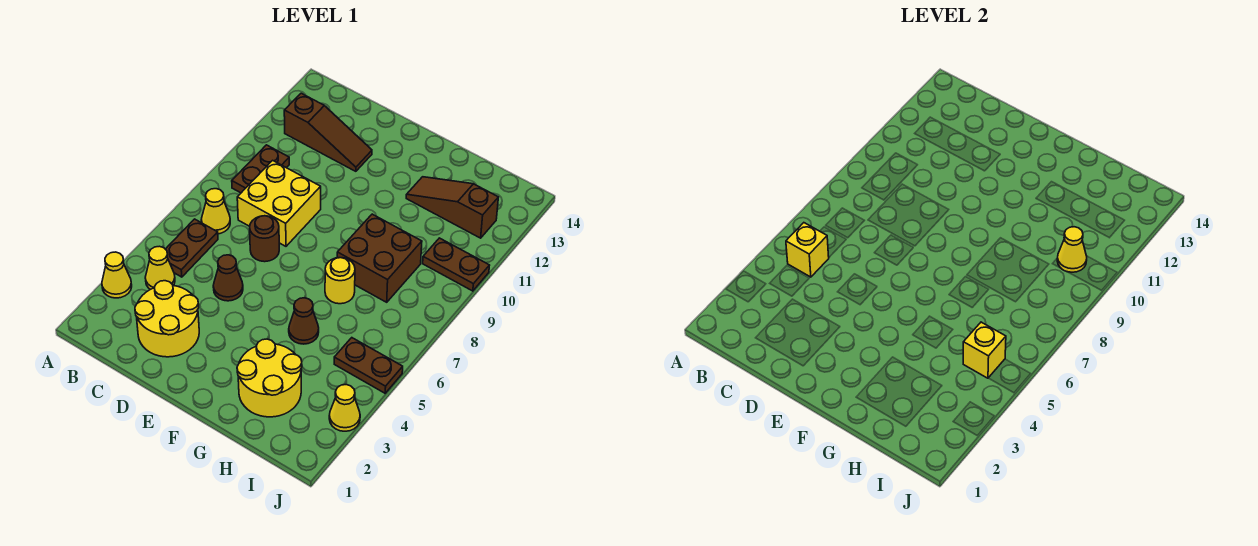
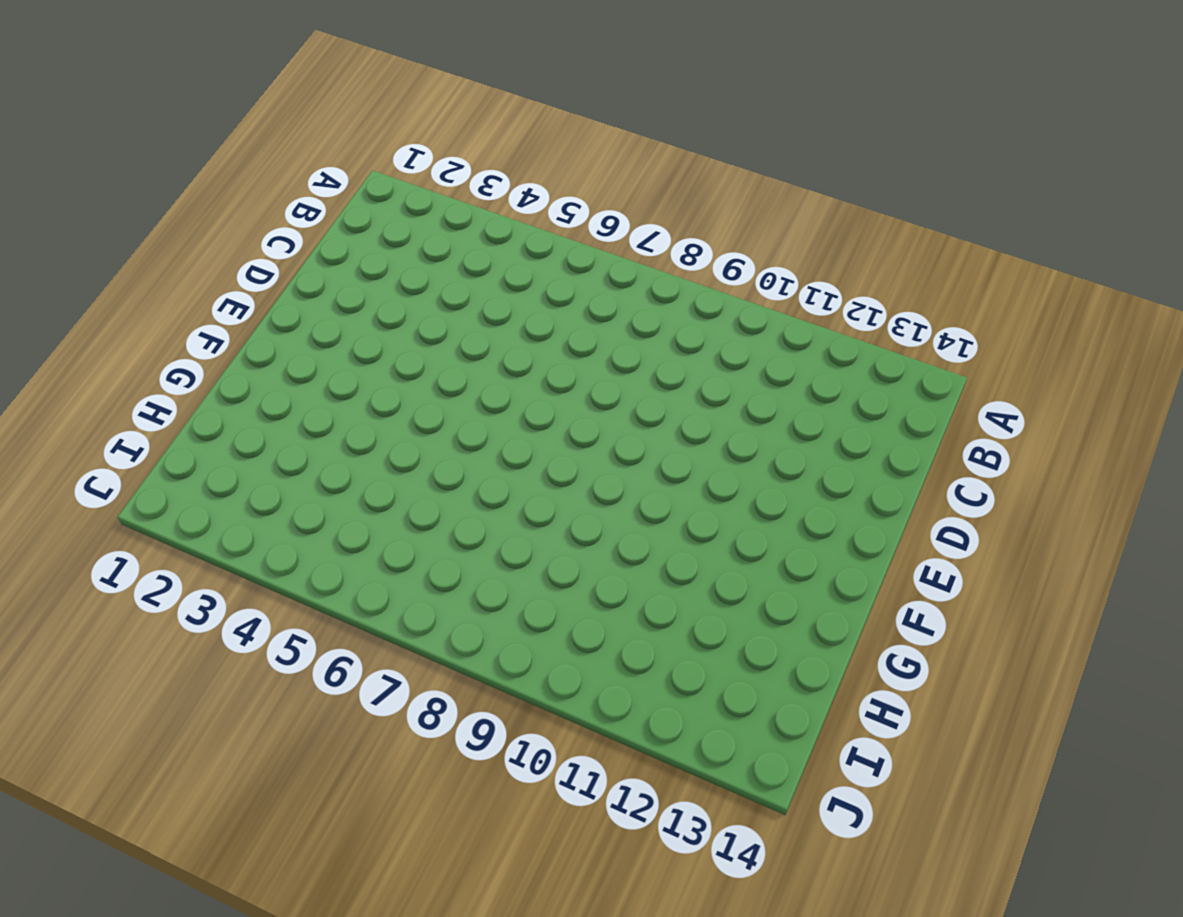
none -> yellow cone A3 level 1
none -> yellow cone B4 level 1
none -> brown plate B5:B6 level 1

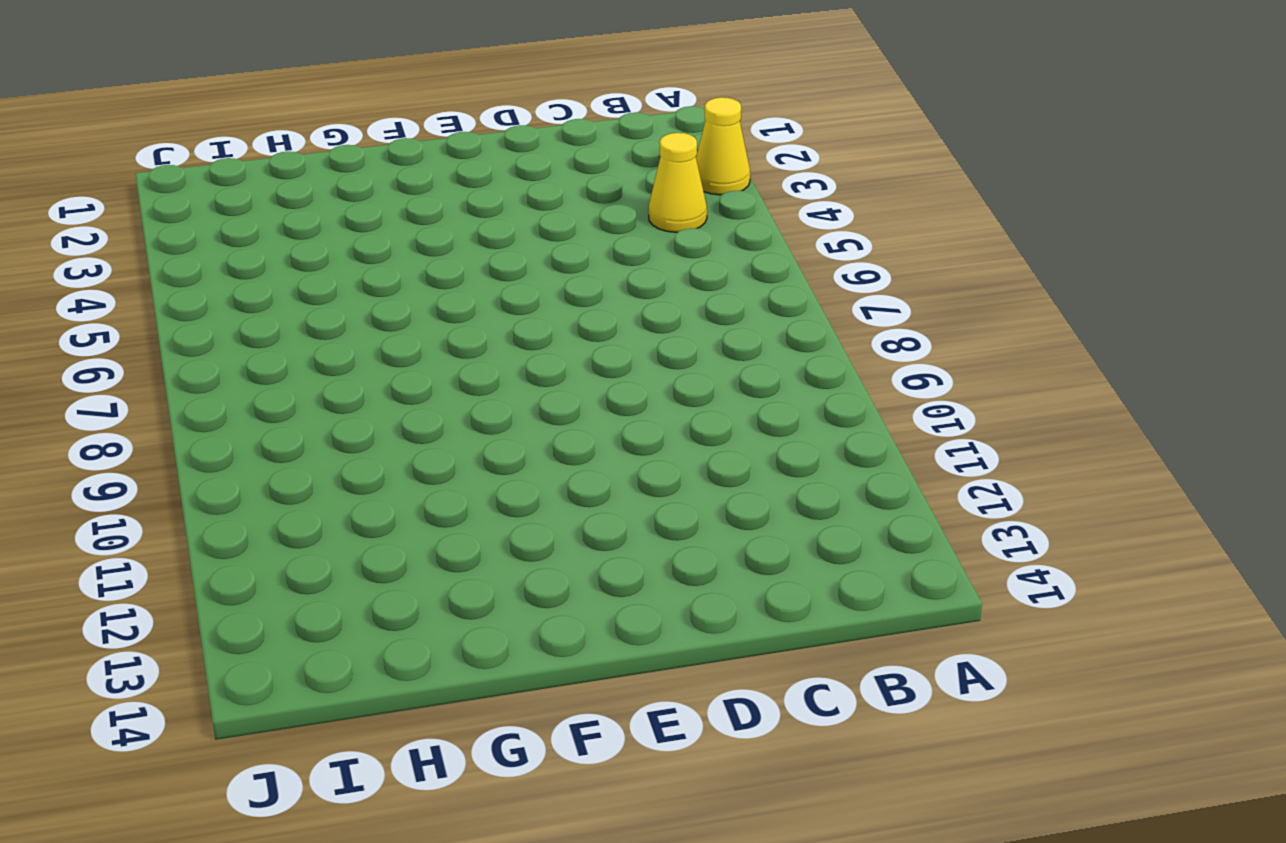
none -> brown plate B5:B6 level 1
none -> yellow cone B7 level 1
none -> brown plate B9:B10 level 1

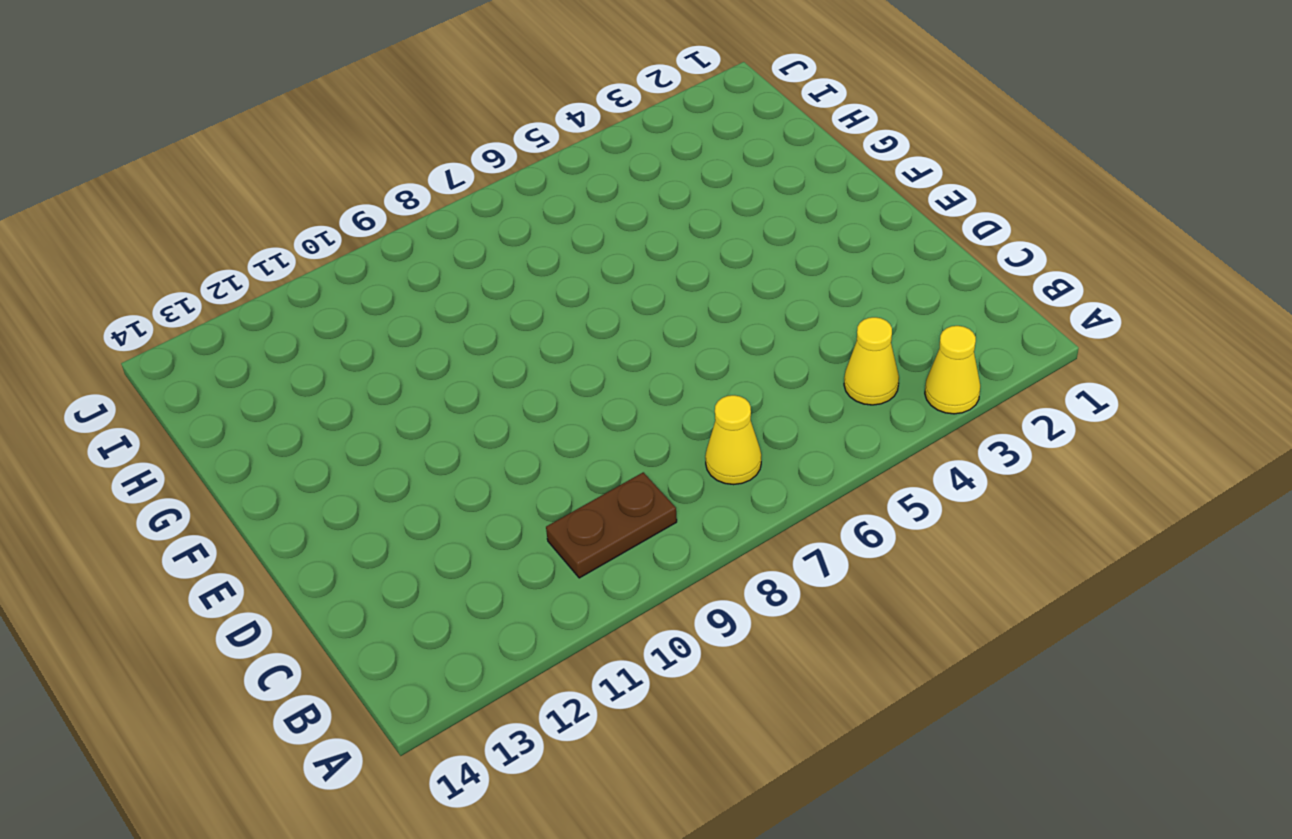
none -> brown plate B5:B6 level 1
none -> brown slope B12:D12 level 1 top B
none -> yellow round brick C2:D3 level 1

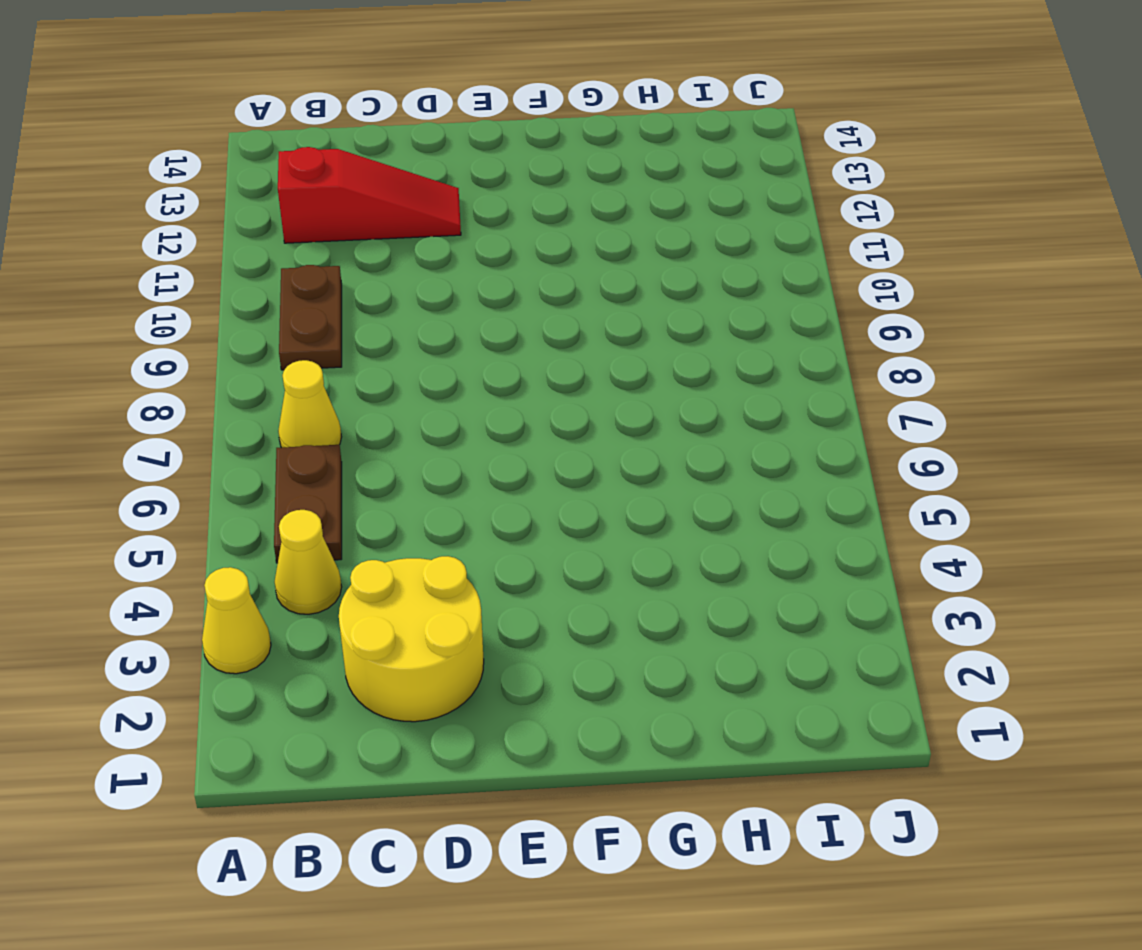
red slope B12:D12 level 1 top B -> brown slope B12:D12 level 1 top B
none -> yellow brick C8:D9 level 1
none -> brown cone D5 level 1
none -> brown round brick D7 level 1

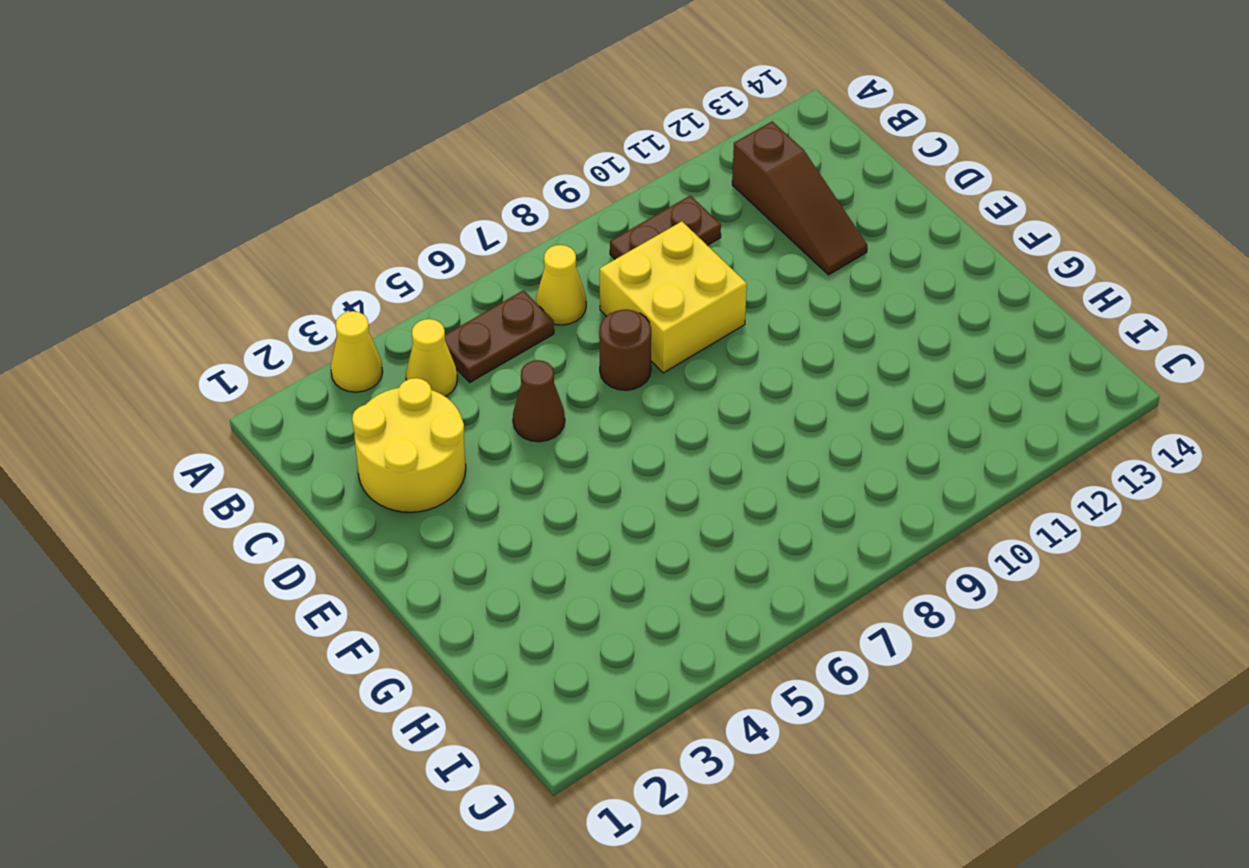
none -> yellow round brick G2:H3 level 1
none -> brown cone G5 level 1
none -> yellow round brick G7 level 1

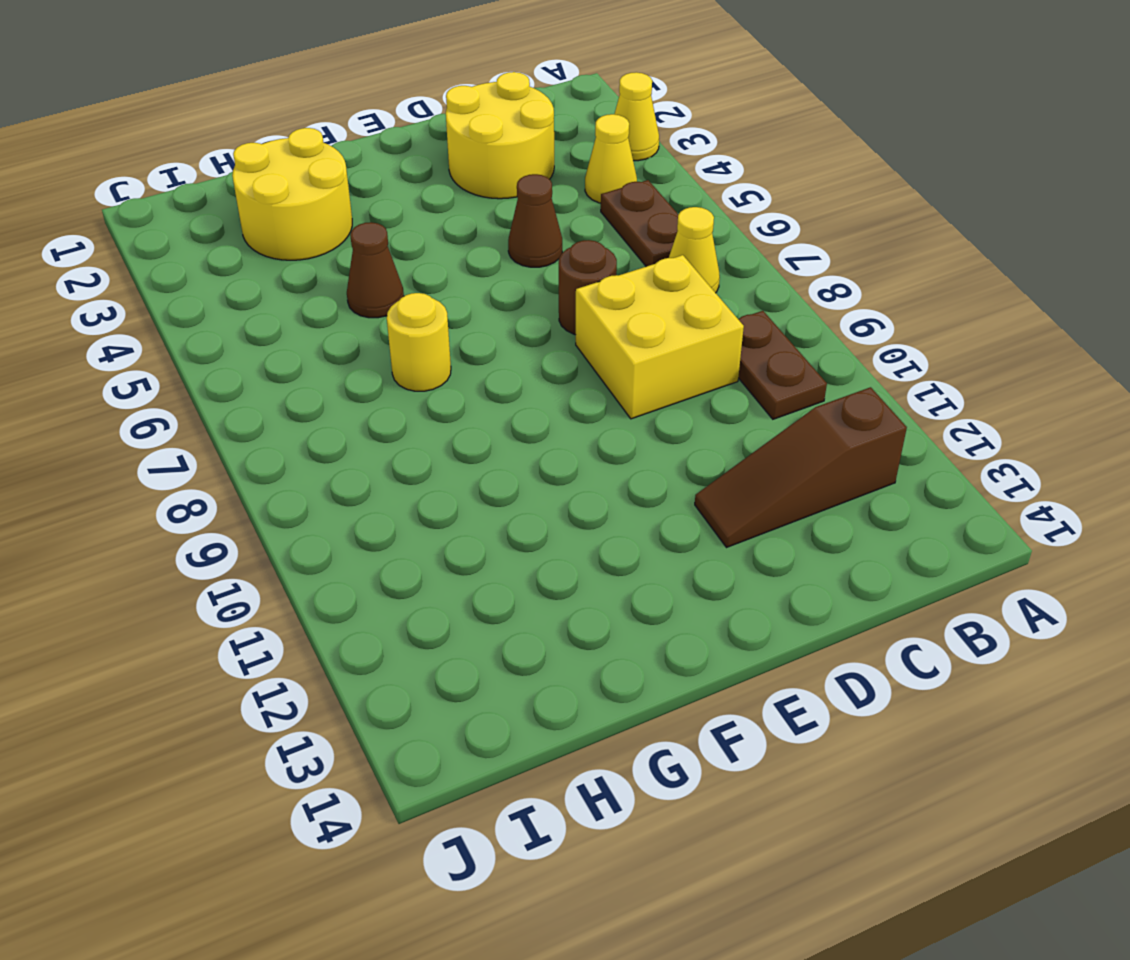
none -> brown brick G8:H9 level 1
none -> brown slope G12:I12 level 1 top I
none -> brown plate I5:J5 level 1

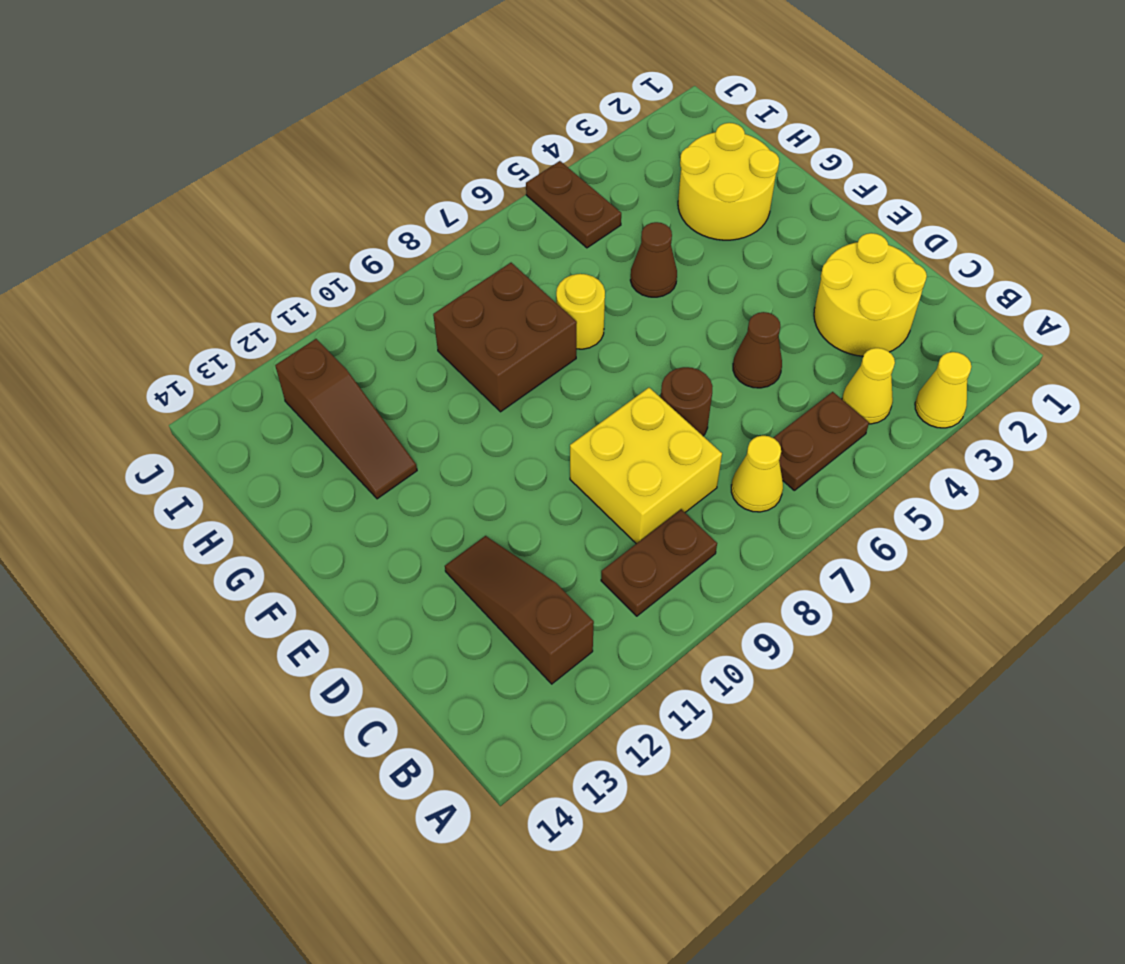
none -> brown plate I10:J10 level 1
none -> yellow cone J3 level 1
none -> yellow brick B5 level 2

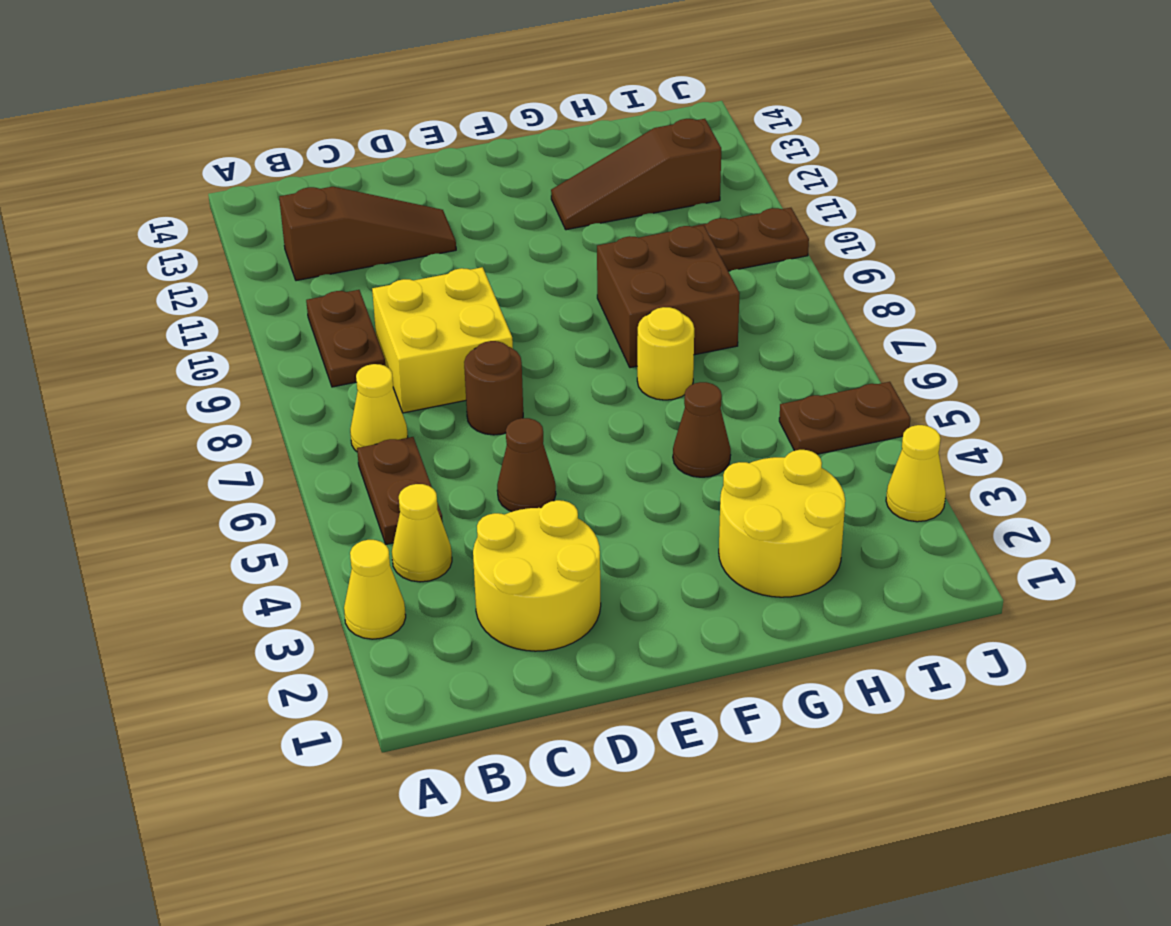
none -> yellow brick B5 level 2
none -> yellow brick I5 level 2
none -> yellow cone I10 level 2

